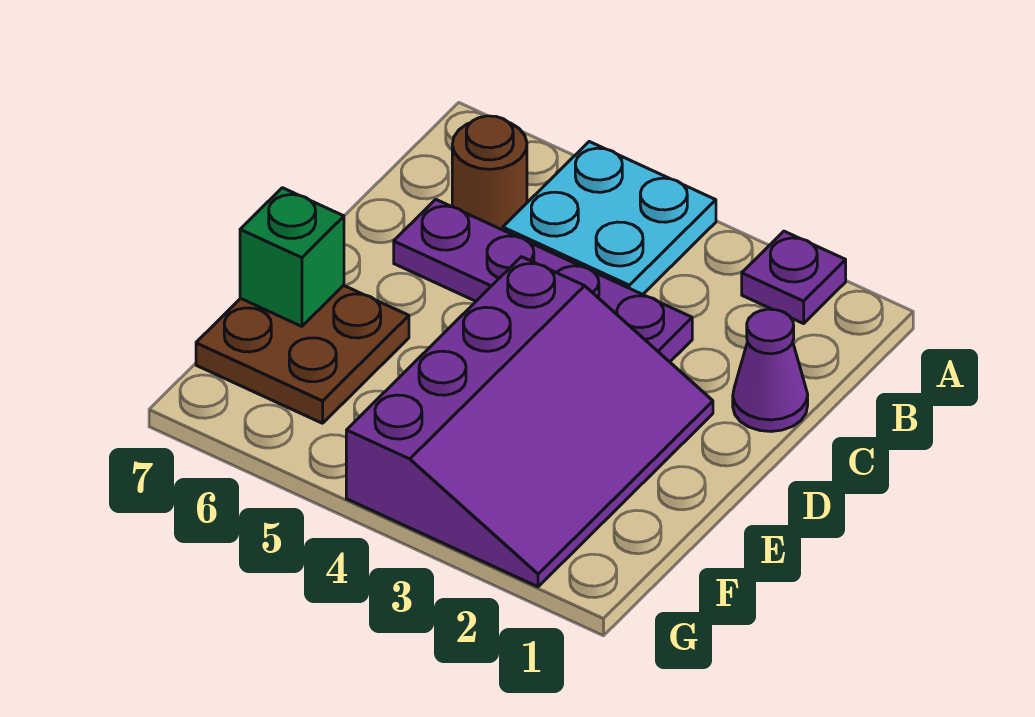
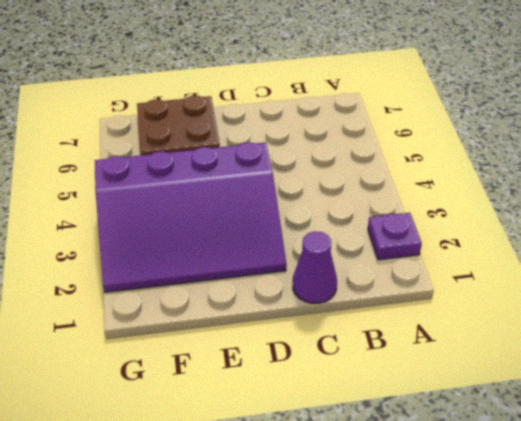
none -> cyan plate A4:B5 level 1
none -> brown round brick B6 level 1

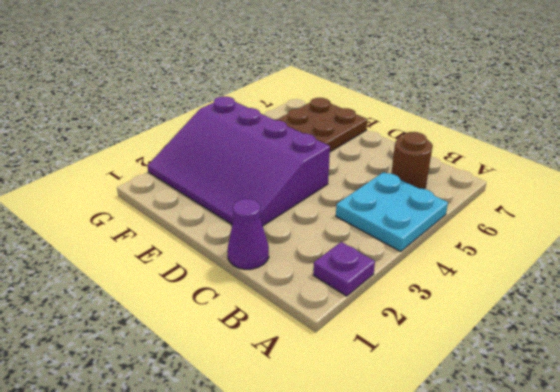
none -> purple plate C3:C6 level 1
none -> green brick E7 level 2

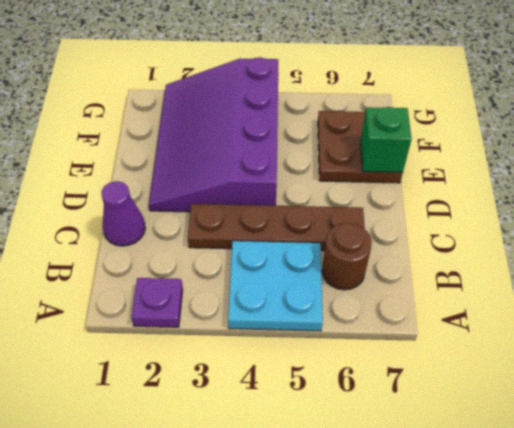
brown plate C3:C6 level 1 -> purple plate C3:C6 level 1

